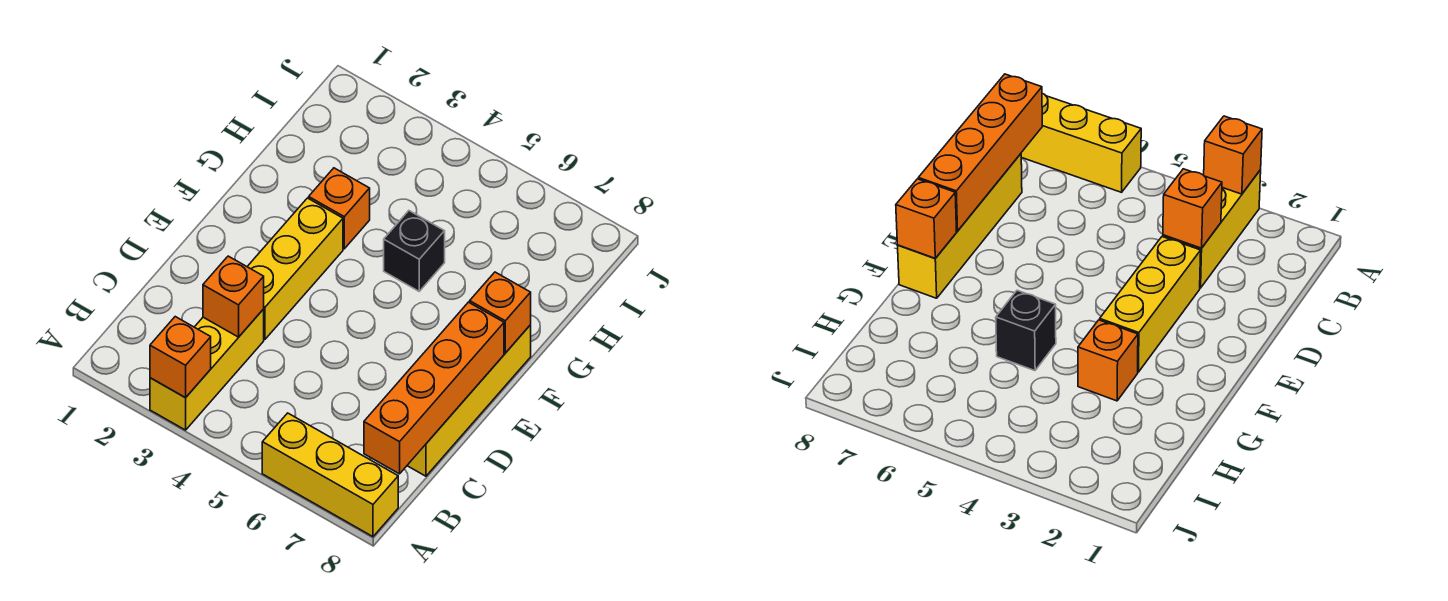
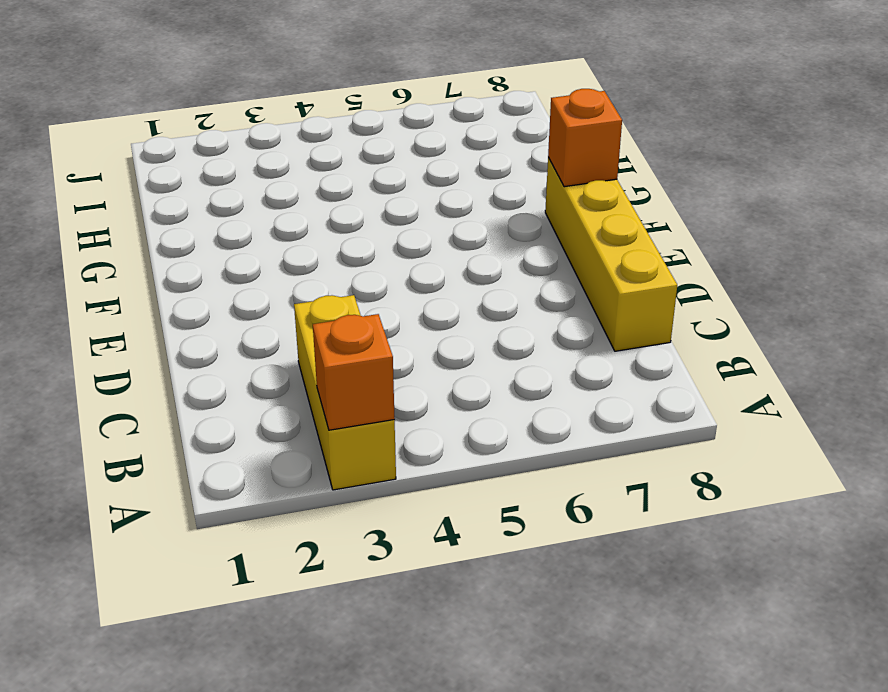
none -> yellow brick A6:A8 level 1
none -> yellow brick D3:F3 level 1

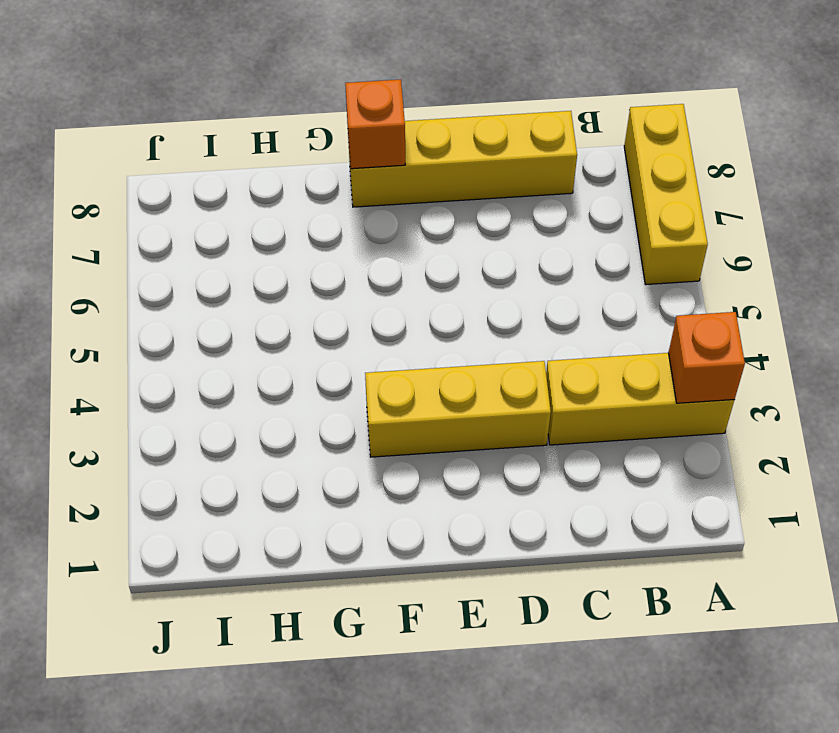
none -> orange brick G3 level 1
none -> black brick G5 level 1

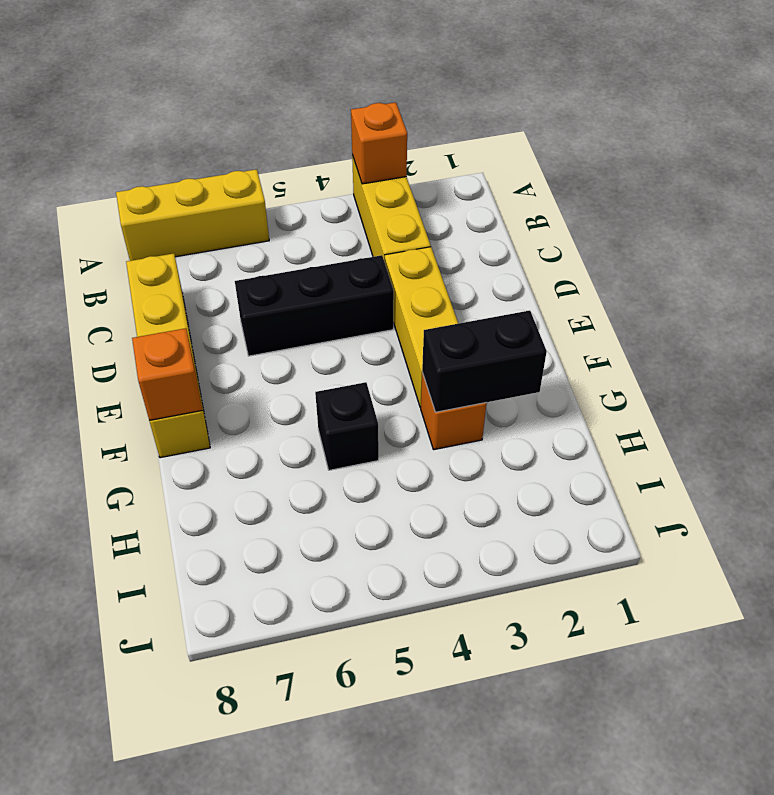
black brick D4:D6 level 1 -> none
black brick G2:G3 level 2 -> none
none -> orange brick B8:E8 level 2
none -> orange brick C3 level 2

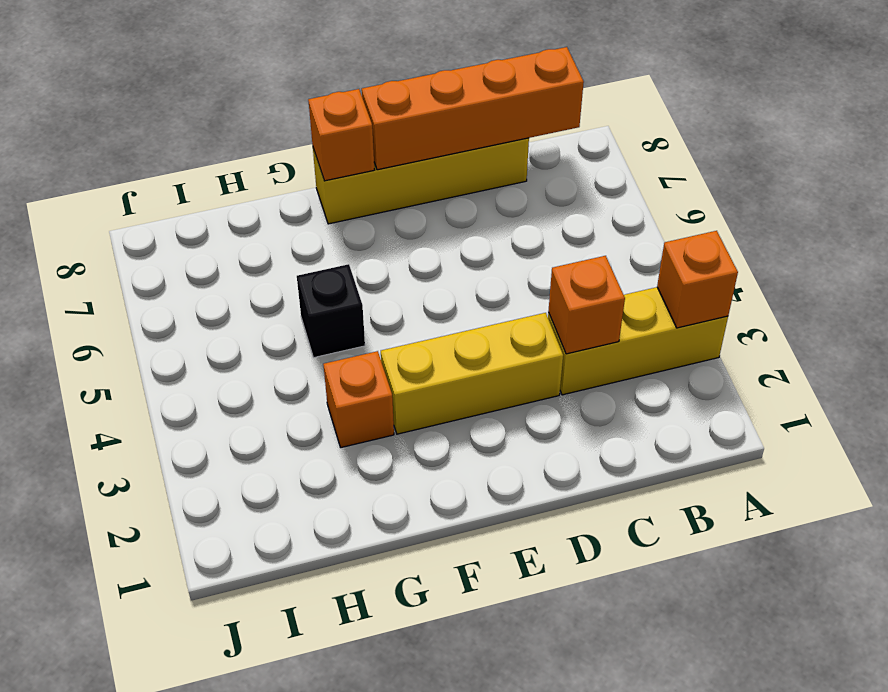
none -> yellow brick A6:A8 level 1

